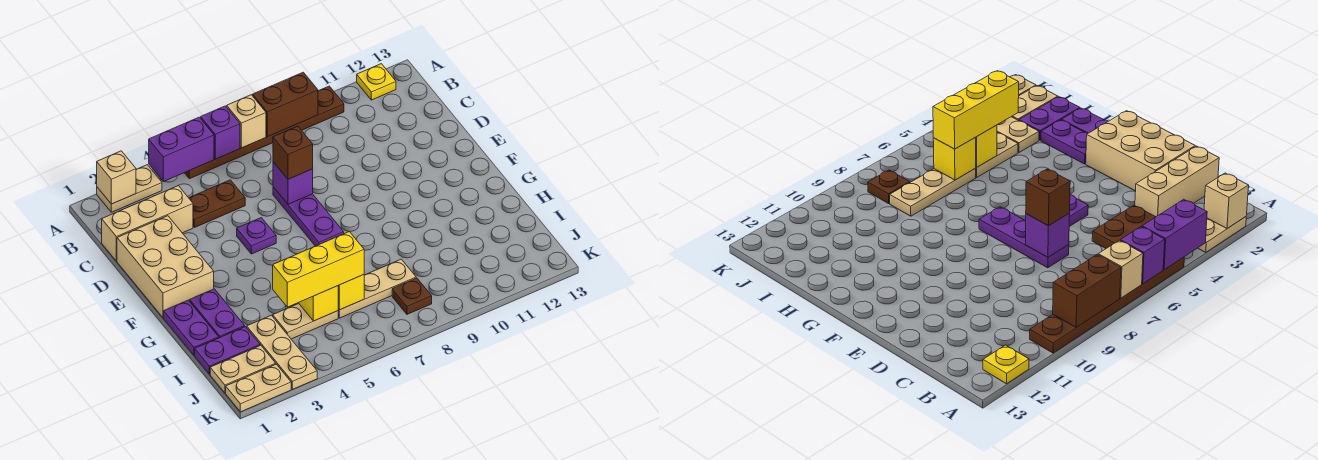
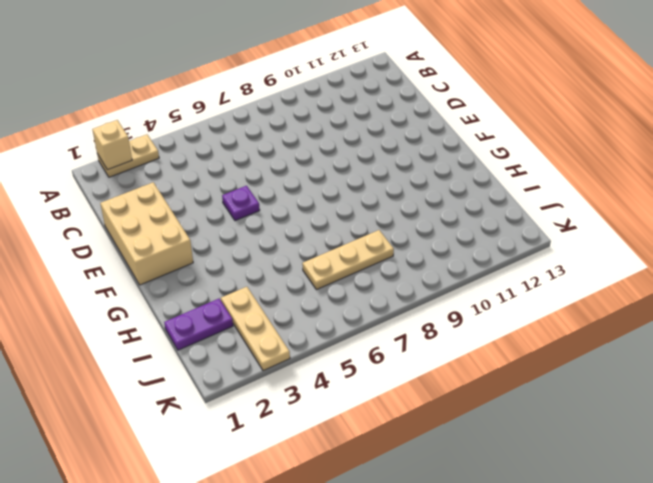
none -> brown plate A5:A10 level 1
none -> yellow plate A12 level 1
none -> tan brick C1:C3 level 1

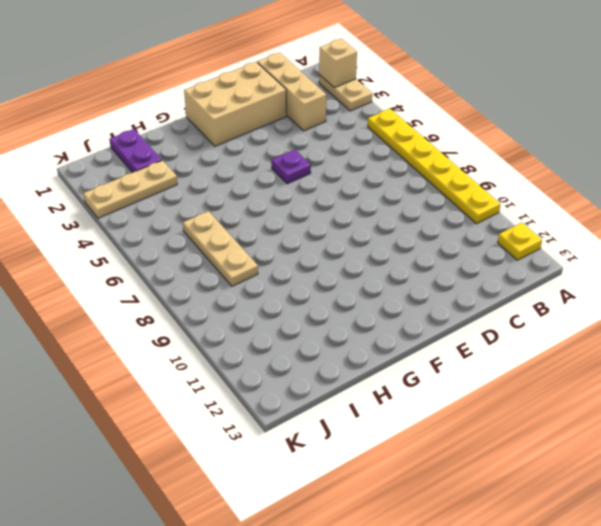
yellow plate A5:A10 level 1 -> brown plate A5:A10 level 1
none -> brown plate C4:C5 level 1
none -> purple plate D7:F7 level 1
none -> purple plate G1:H1 level 1

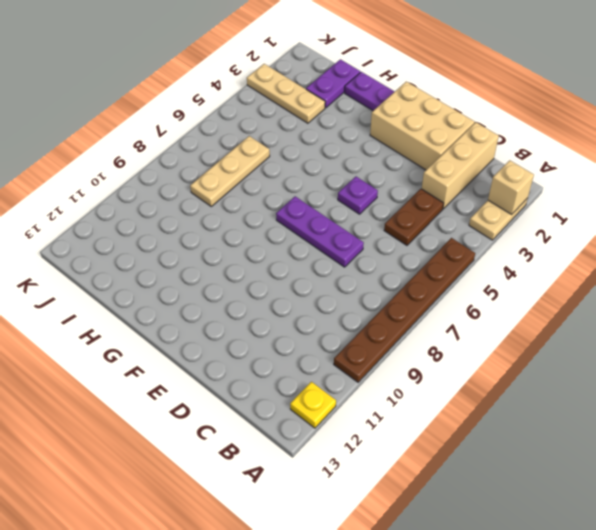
none -> purple plate G2:H2 level 1
none -> tan plate I4:I5 level 1
none -> tan plate J1:J2 level 1

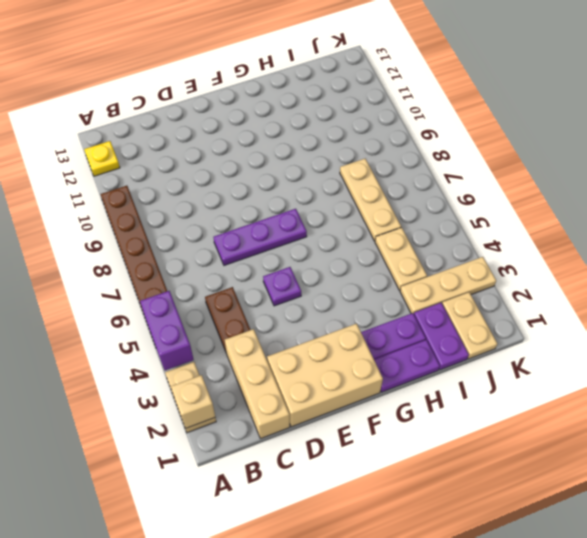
none -> brown plate J8 level 1
none -> tan plate K1:K2 level 1
none -> purple brick A6 level 2

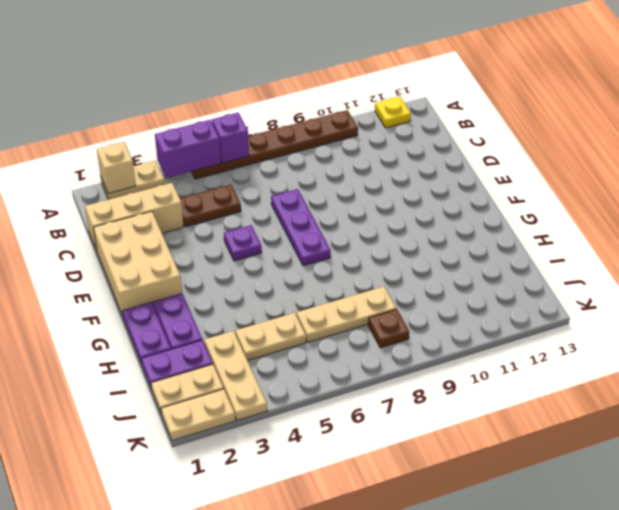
none -> tan brick A7 level 2
none -> brown brick A8:A9 level 2
none -> purple brick D7 level 2

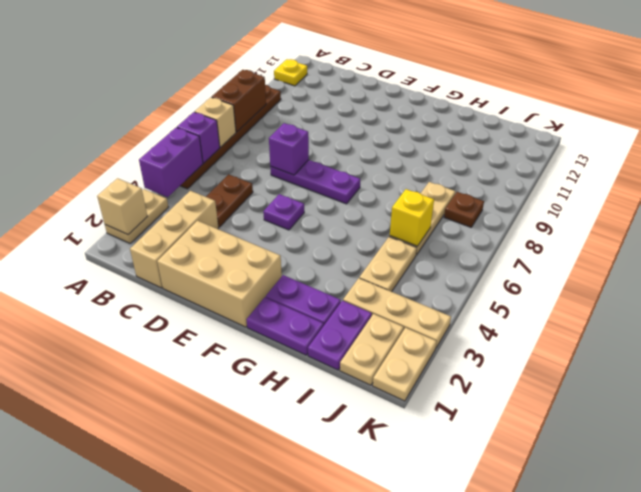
none -> yellow brick I5 level 2
none -> brown brick D7 level 3
none -> yellow brick I4:I6 level 3

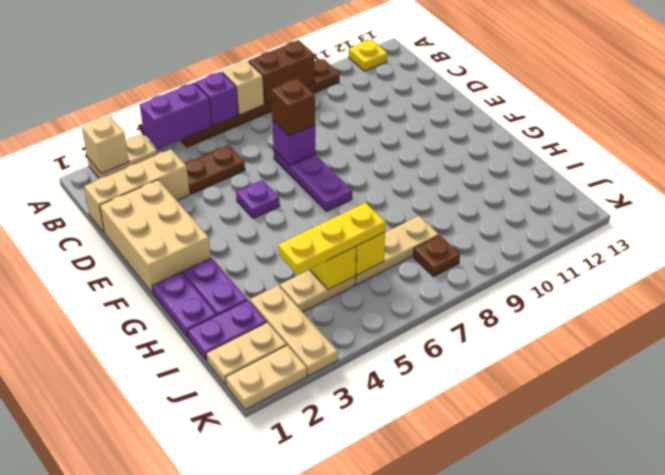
yellow plate I4:I6 level 3 -> yellow brick I4:I6 level 3

